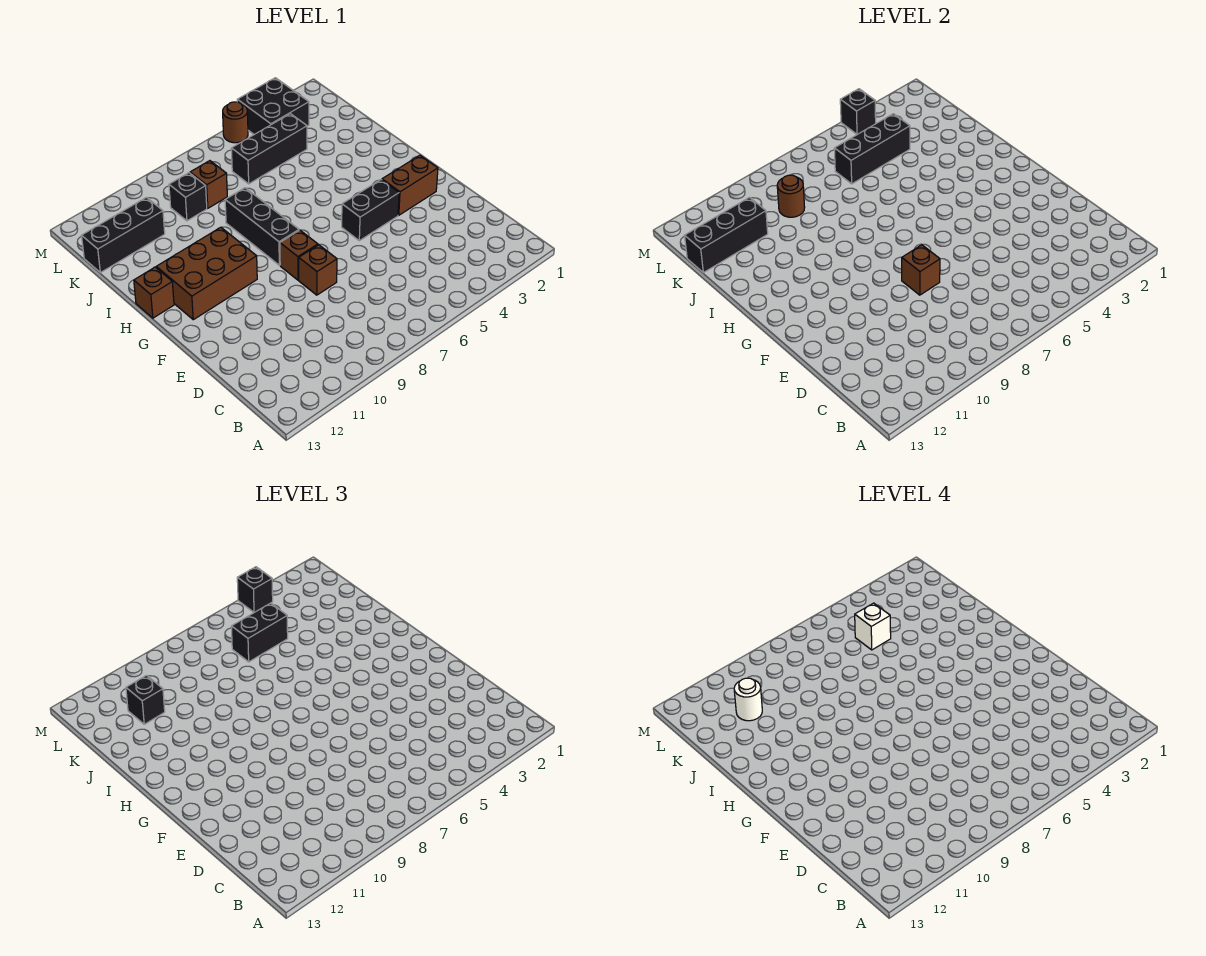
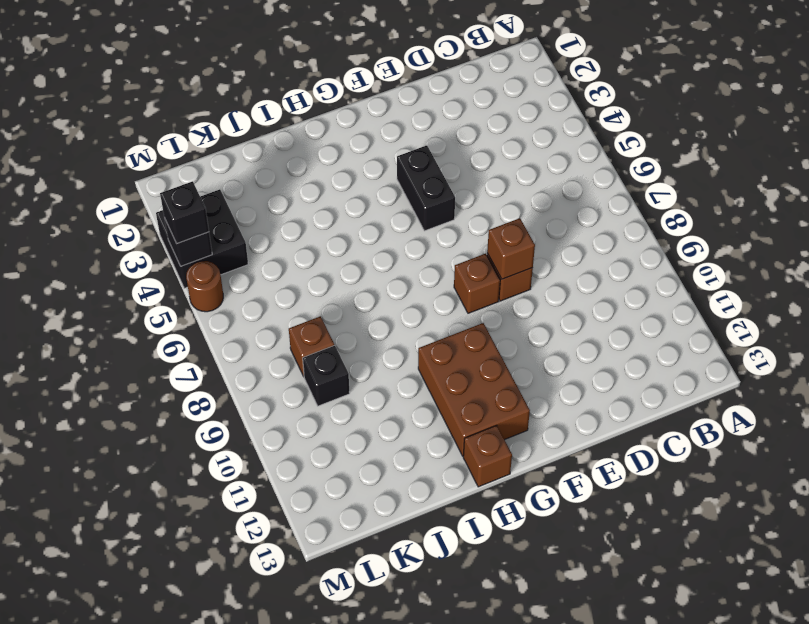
none -> brown brick F2:F3 level 1
none -> black brick G8:I8 level 1
none -> black brick K4:K6 level 1

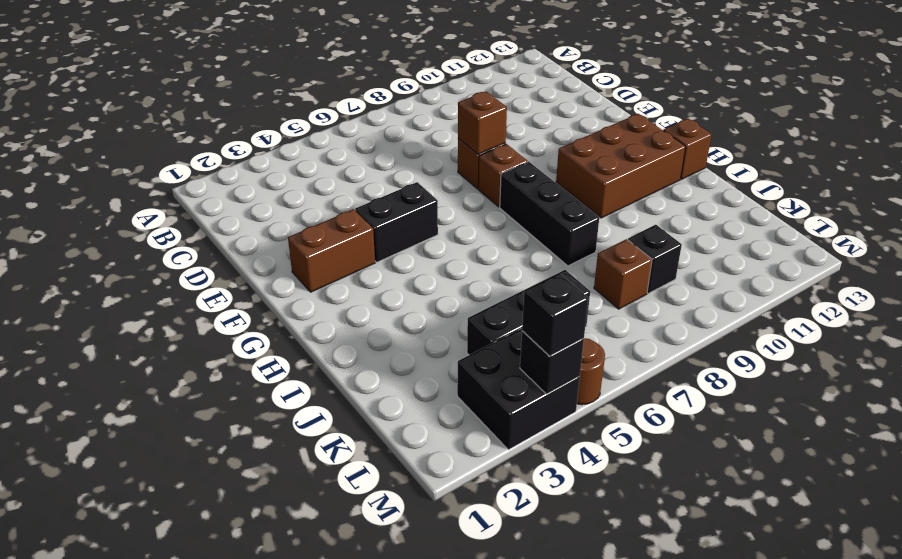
none -> black brick K11:K13 level 1
none -> black brick K4:K6 level 2
none -> brown round brick K9 level 2

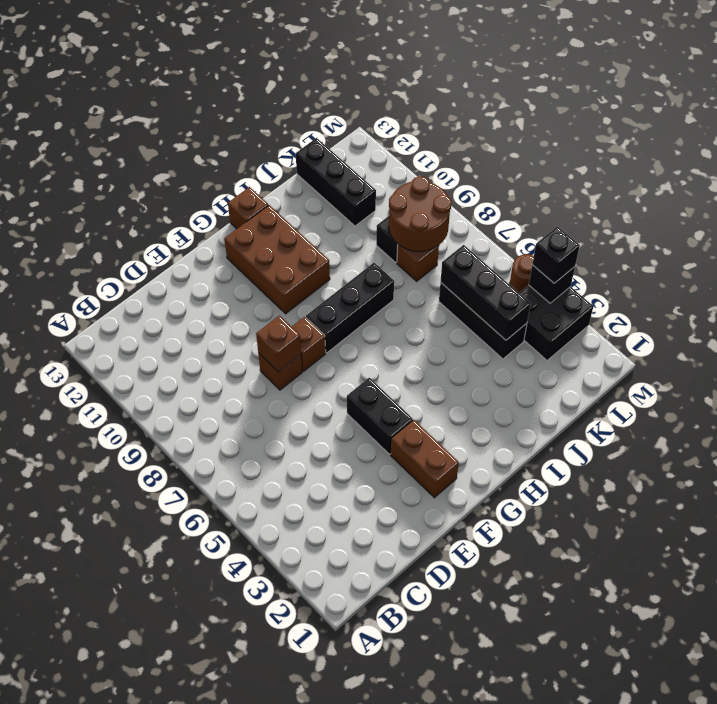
brown round brick K8:L9 level 2 -> brown round brick K9 level 2
none -> black brick K11:K13 level 2
none -> black brick K5:K6 level 3
none -> black brick K11 level 3

